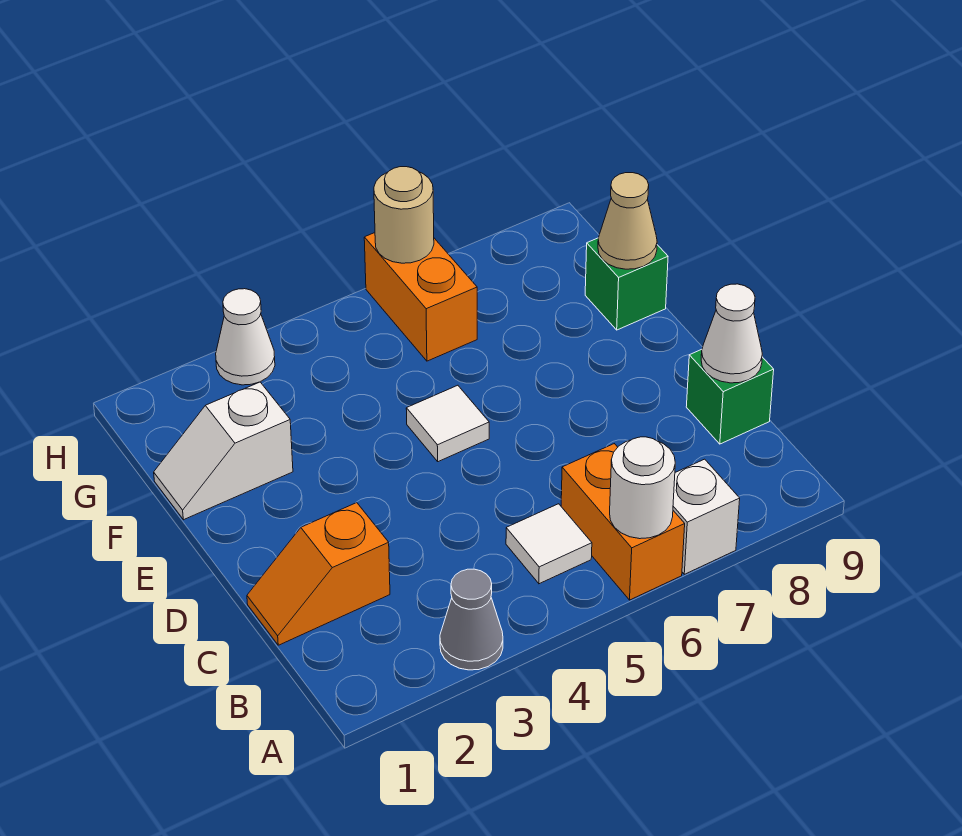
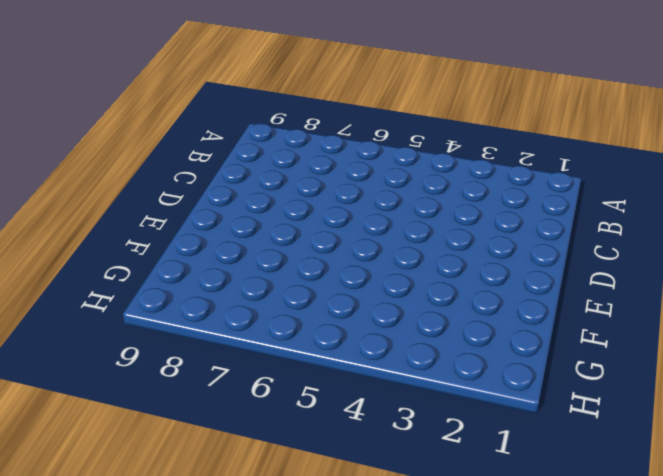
none -> grey cone A3 level 1
none -> orange brick A6:B6 level 1
none -> white brick A7 level 1

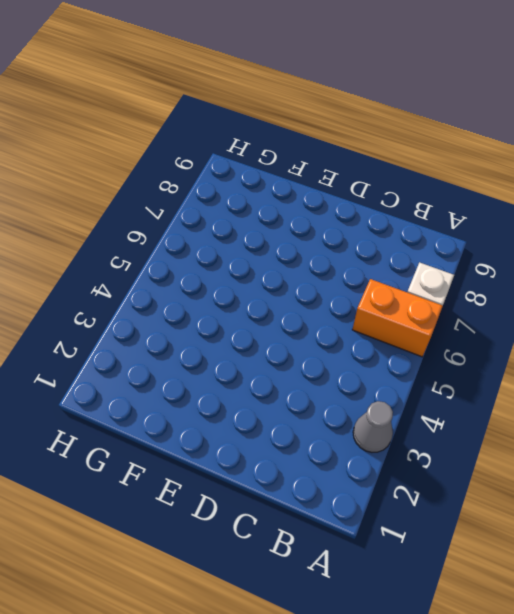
none -> white tile B5 level 1
none -> orange slope C1:C2 level 1 top 2
none -> green brick C9 level 1

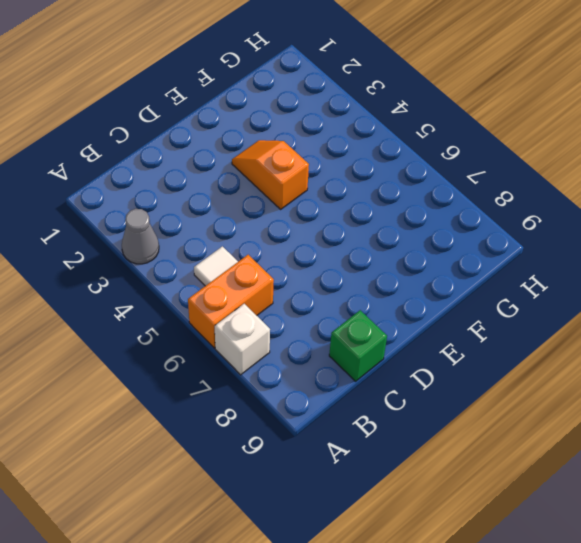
orange slope E3:E4 level 1 top 4 -> orange slope C1:C2 level 1 top 2
none -> white tile E5 level 1
none -> white slope F1:F2 level 1 top 2
none -> green brick F9 level 1

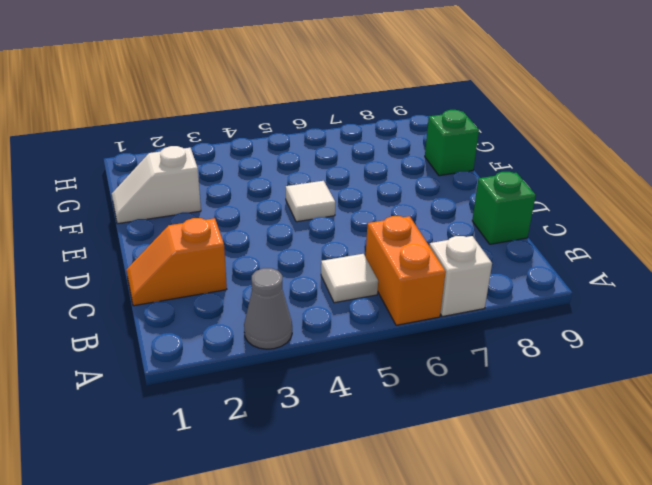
none -> orange brick G6:H6 level 1
none -> white cone H3 level 1
none -> white round brick A6 level 2

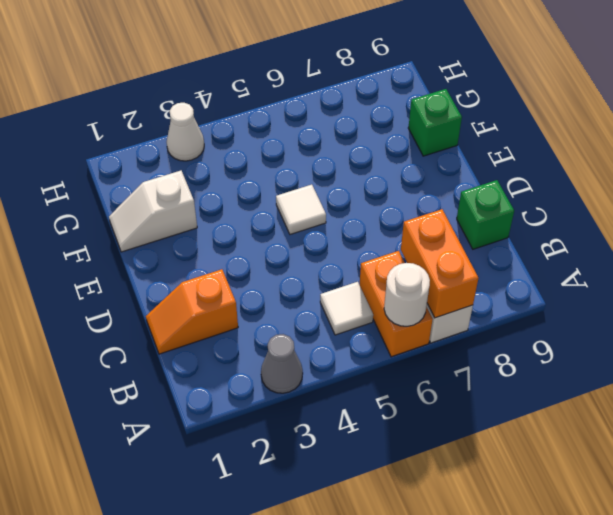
orange brick A7:B7 level 2 -> orange brick G6:H6 level 1
none -> white cone C9 level 2
none -> tan cone F9 level 2
none -> tan round brick H6 level 2

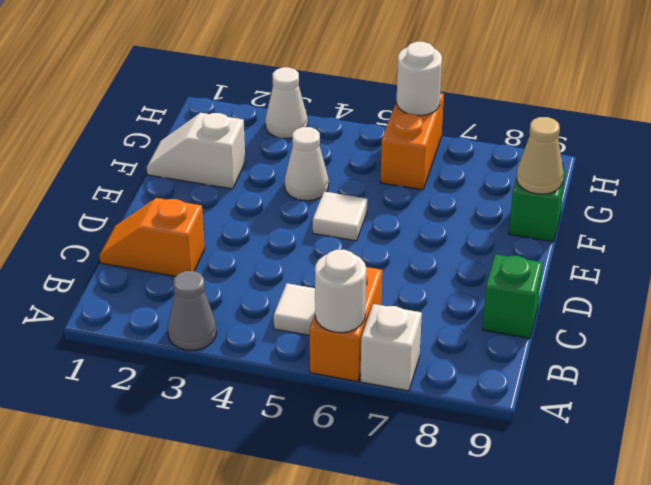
white cone F4 level 1 -> white cone C9 level 2
white round brick H6 level 2 -> tan round brick H6 level 2

